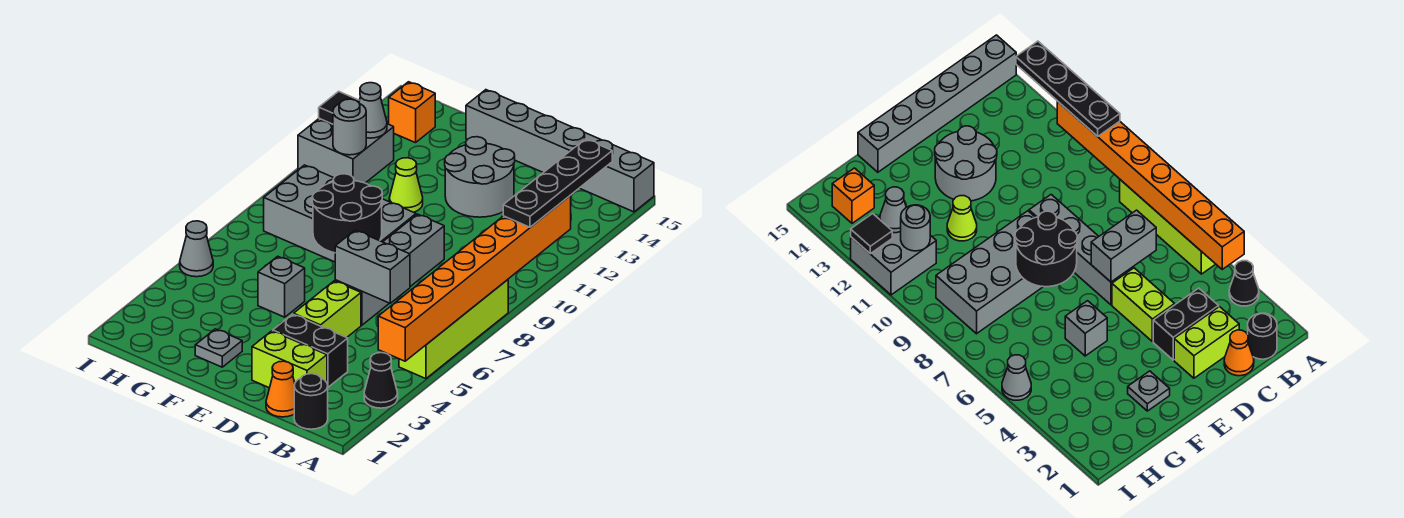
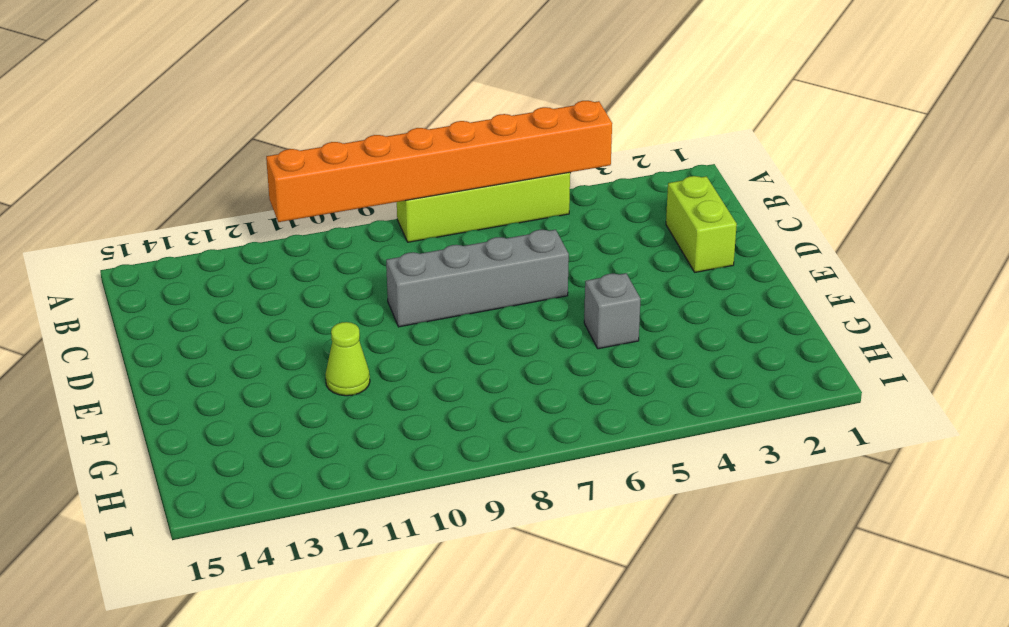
none -> black cone A3 level 1
none -> grey brick A15:F15 level 1
none -> black round brick B1 level 1

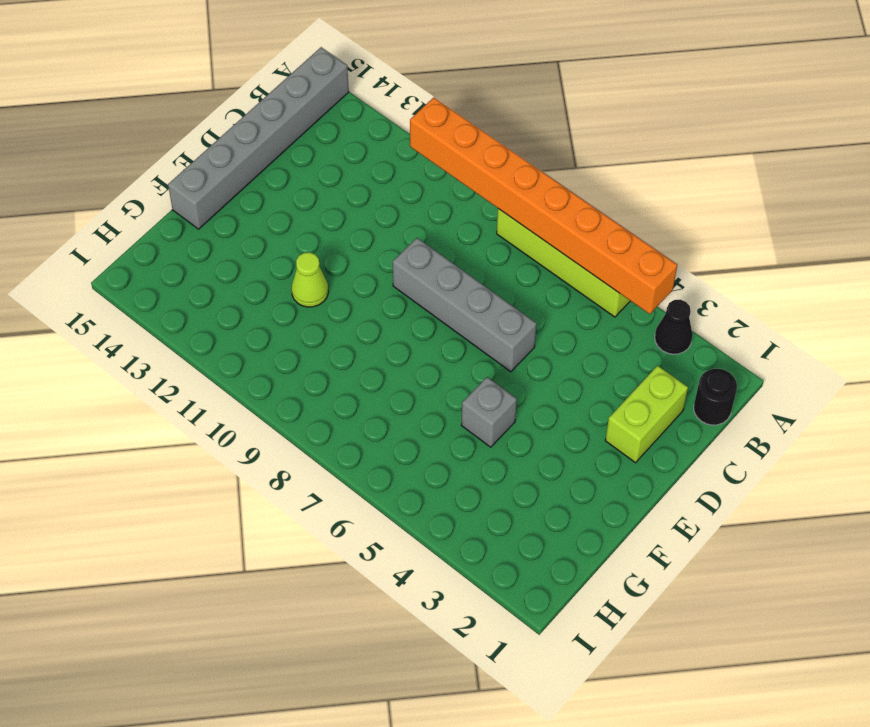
none -> orange cone C1 level 1
none -> black brick C3:D3 level 1
none -> lime brick D4:D5 level 1

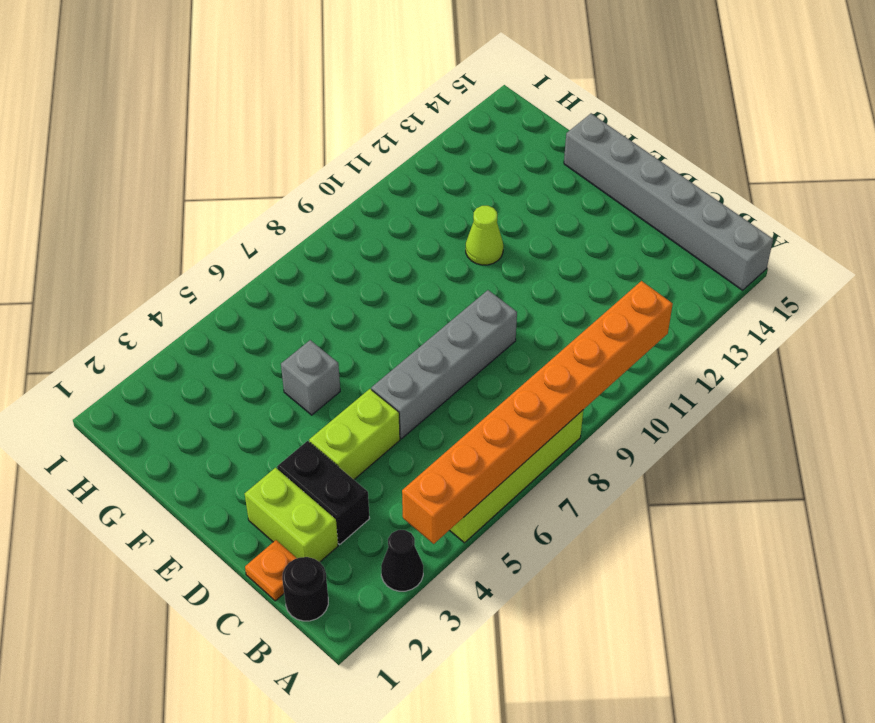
orange plate C1 level 1 -> orange cone C1 level 1
none -> grey round brick D12:E13 level 1
none -> grey brick E8:H9 level 1
none -> grey plate F2 level 1

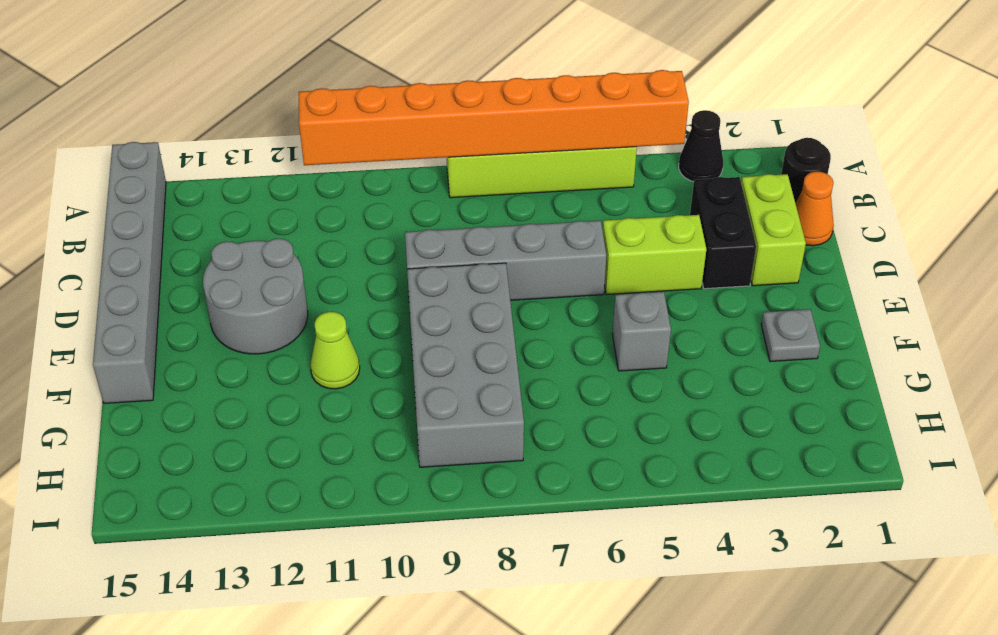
none -> grey brick H11:I12 level 1
none -> orange brick H14 level 1
none -> grey cone I5 level 1

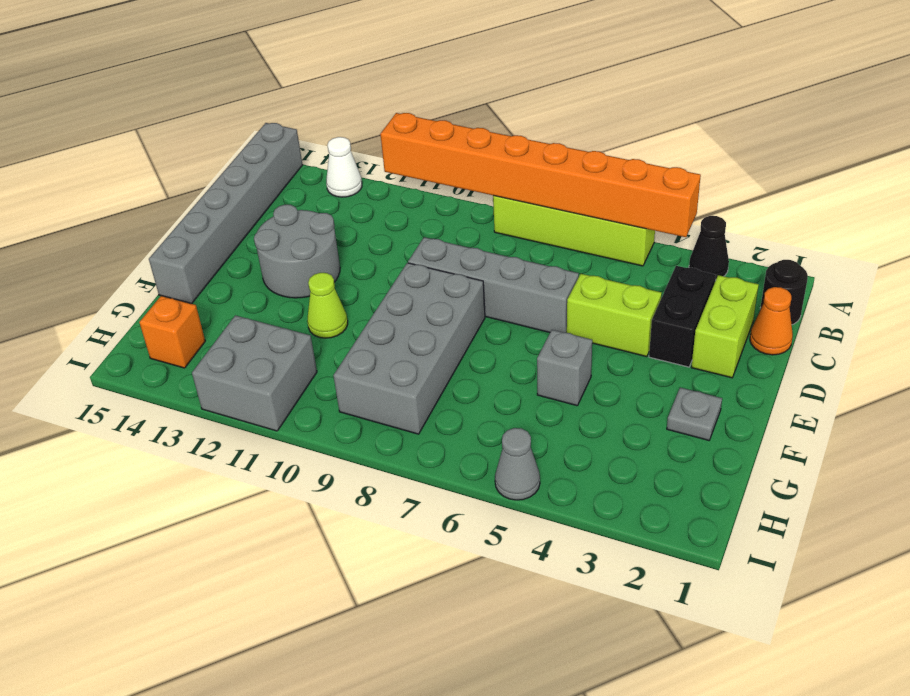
white cone A13 level 1 -> none
none -> grey brick C6:D6 level 2
none -> black round brick E7:F8 level 2
none -> grey round brick H11 level 2

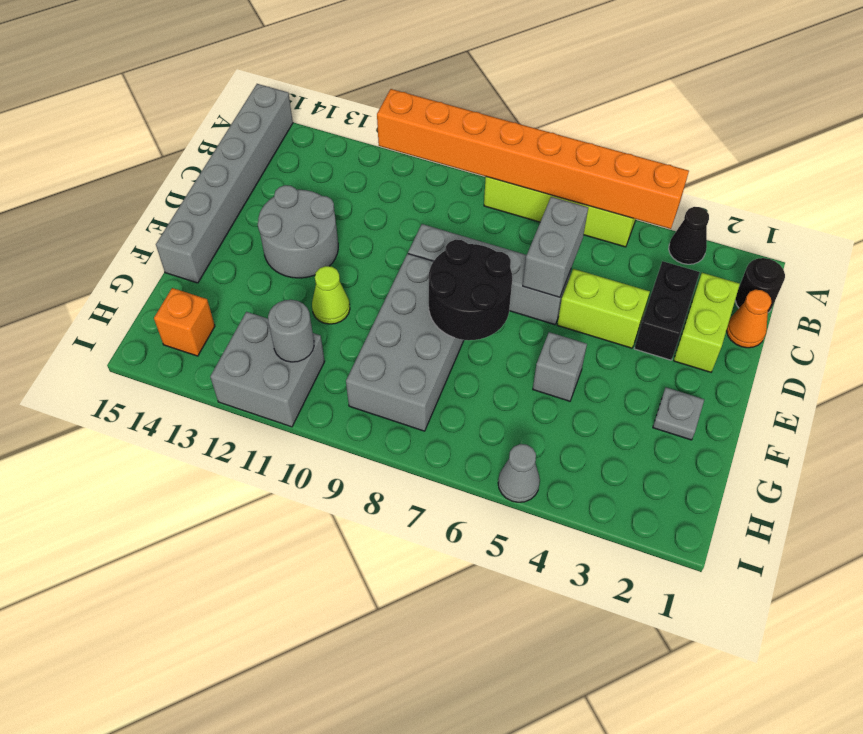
none -> grey cone H12 level 2
none -> black tile I12 level 2
none -> black plate A10:A13 level 3

